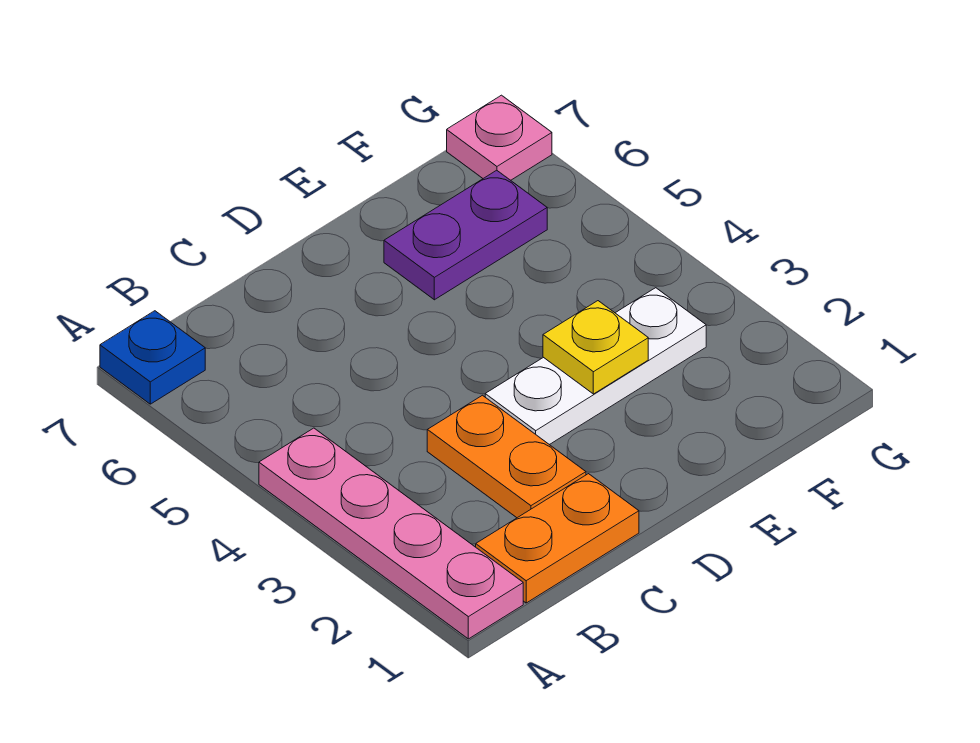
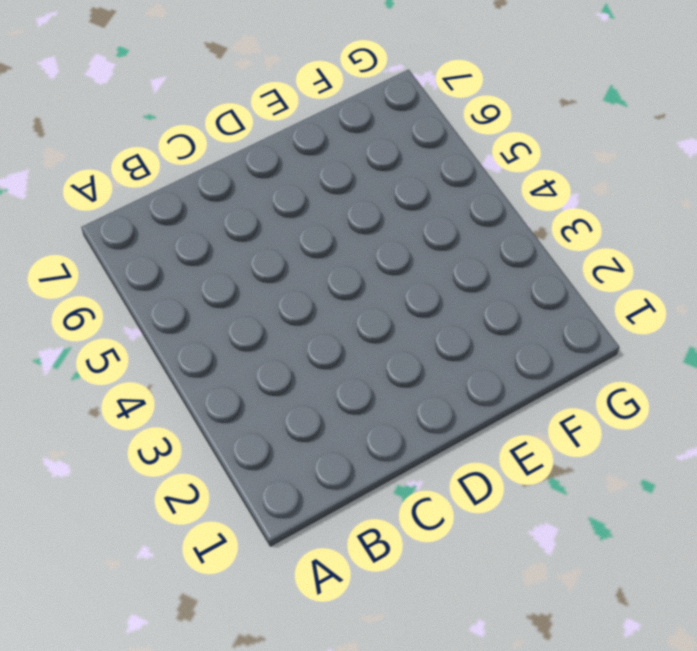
none -> pink plate A1:A4 level 1
none -> blue plate A7 level 1

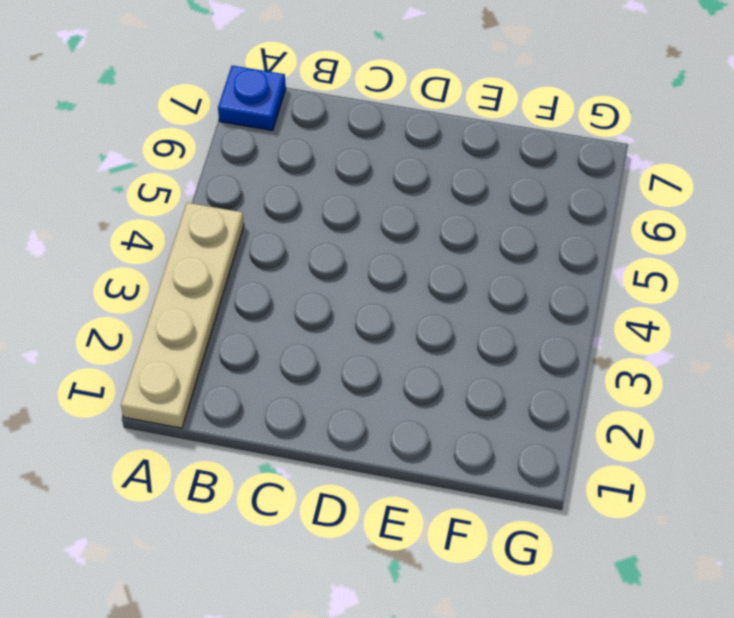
tan plate A1:A4 level 1 -> pink plate A1:A4 level 1
none -> orange plate B1:C1 level 1
none -> orange plate C2:C3 level 1

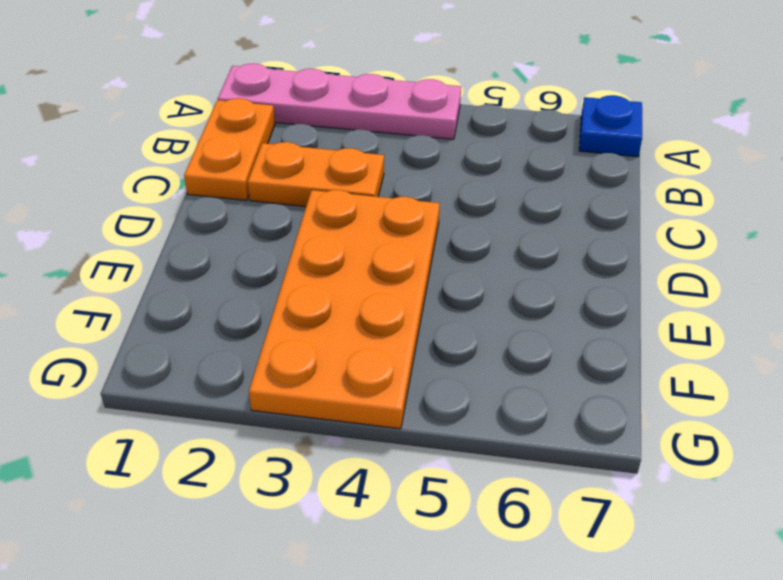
orange plate D3:G4 level 1 -> white plate D3:F3 level 1
none -> purple plate E6:F6 level 1
none -> pink plate G7 level 1

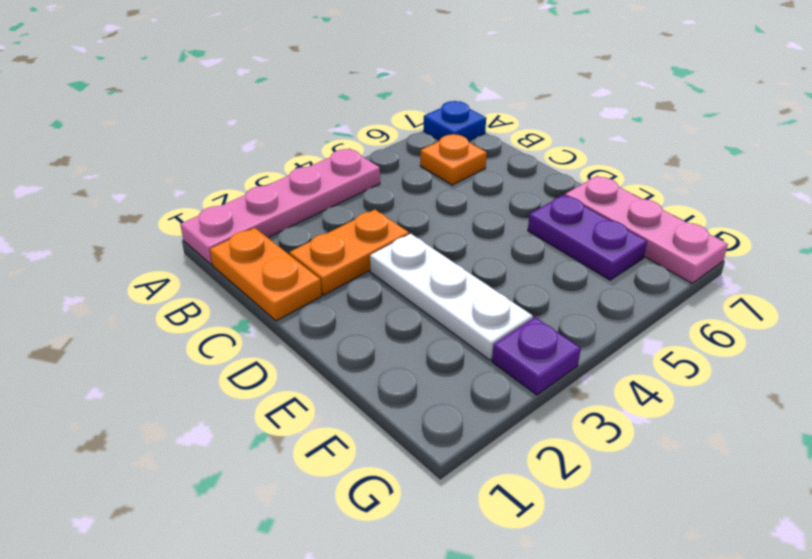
orange plate B6 level 1 -> none
pink plate E7:G7 level 1 -> pink plate G7 level 1
purple plate G3 level 1 -> none
none -> yellow plate E3 level 2

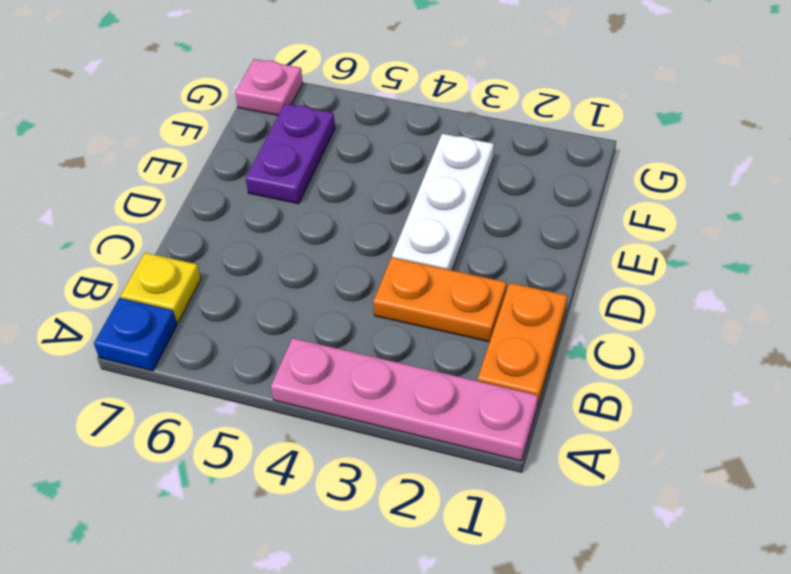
yellow plate B7 level 1 -> yellow plate E3 level 2

